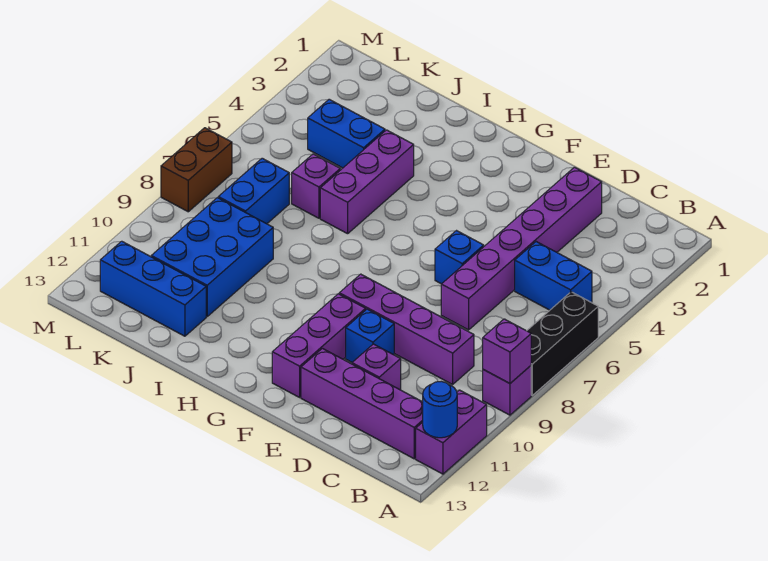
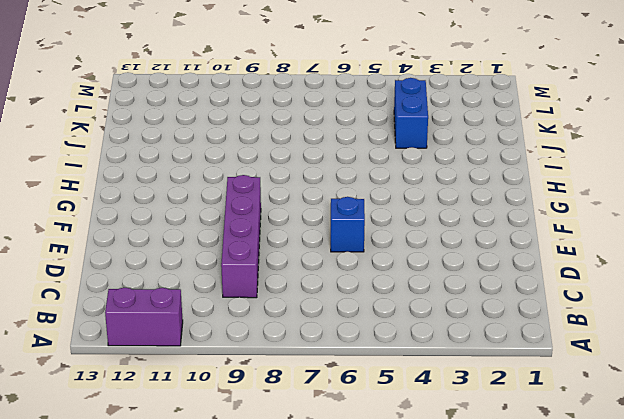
none -> black brick A6:A8 level 1
none -> purple brick A9 level 1
none -> blue brick B5:C5 level 1

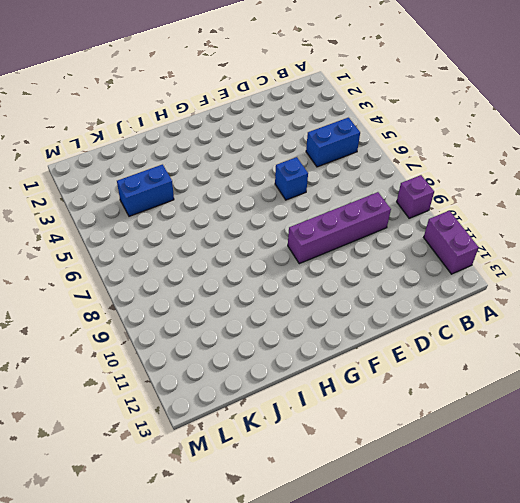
none -> black brick A6:A8 level 1
none -> purple brick B12:E12 level 1
none -> purple brick D2:D7 level 1

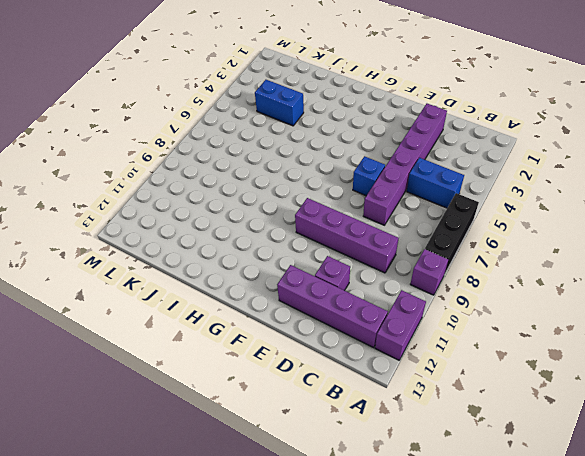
none -> blue brick E10 level 1
none -> purple brick F10:F12 level 1
none -> purple brick I4:I6 level 1

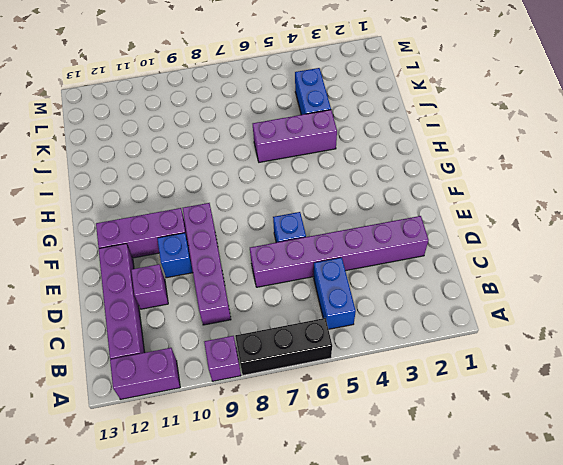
none -> purple brick J6 level 1
none -> blue brick J9:K11 level 1
none -> blue brick J12:L12 level 1

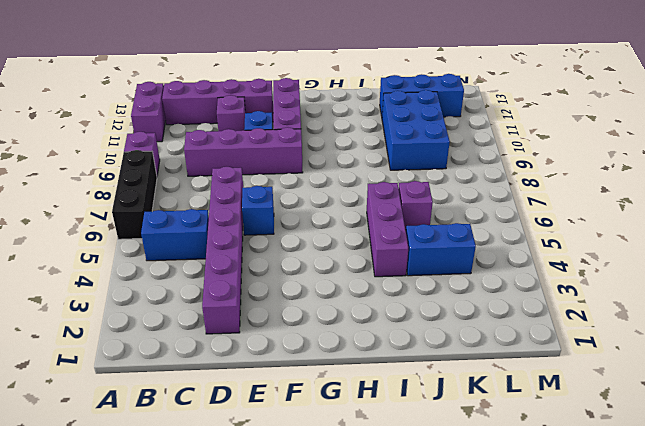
none -> blue brick K7:K8 level 1
none -> brown brick M7:M8 level 1
none -> purple brick A9 level 2

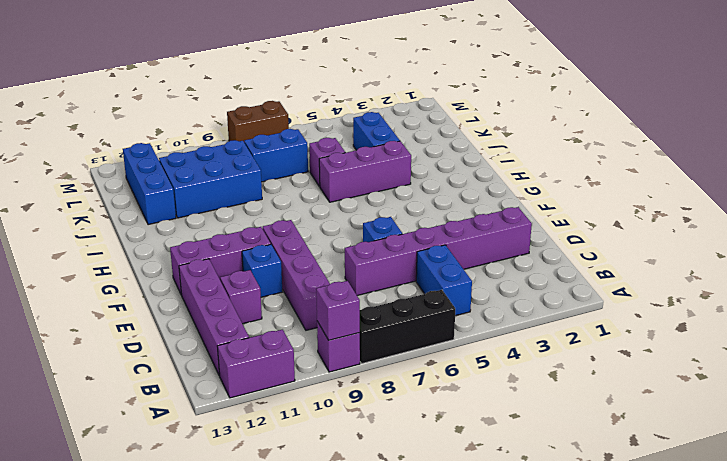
none -> blue round brick A12 level 2

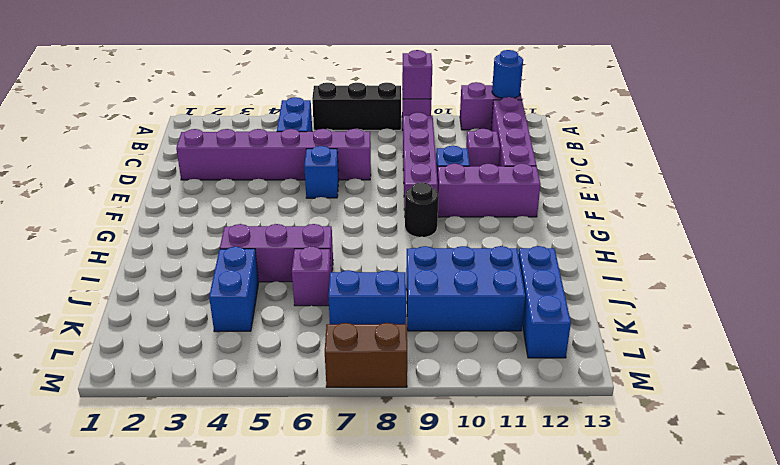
black round brick G9 level 1 -> none

